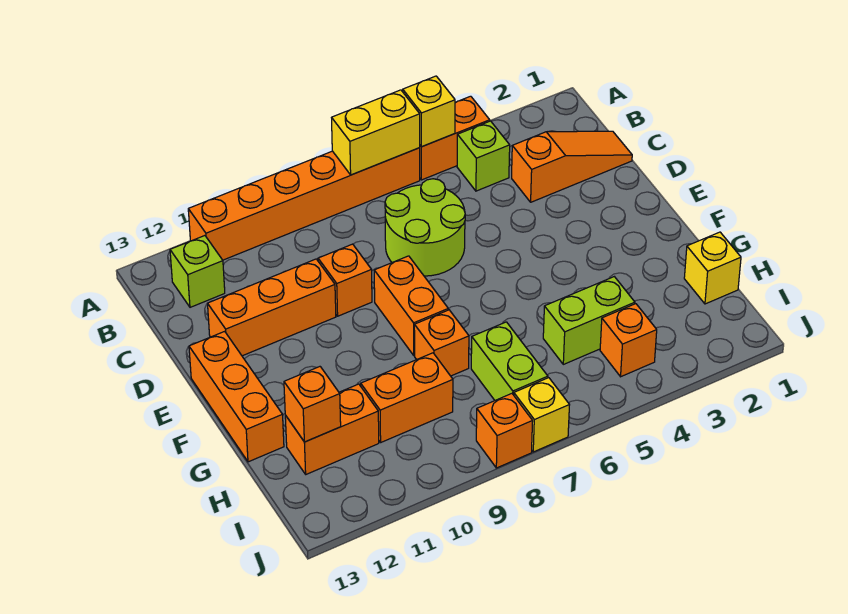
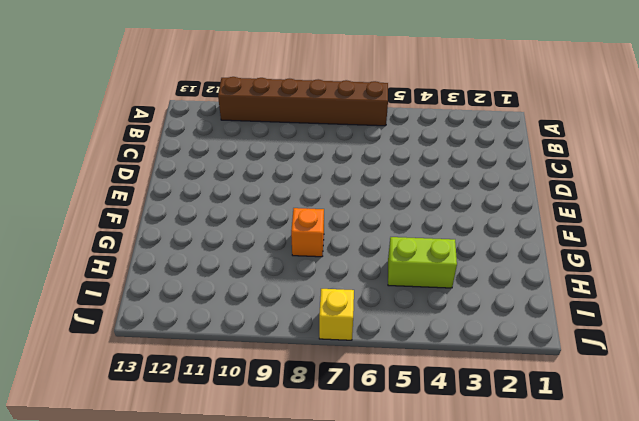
brown brick A6:A11 level 1 -> orange brick A6:A11 level 1
none -> orange brick A4:A5 level 1
none -> lime brick B4 level 1
none -> lime brick B12 level 1

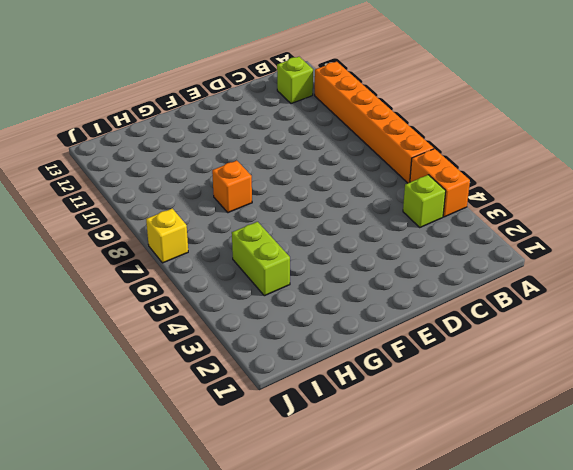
none -> orange slope C1:C3 level 1 top 3
none -> lime round brick C6:D7 level 1
none -> orange brick D9 level 1

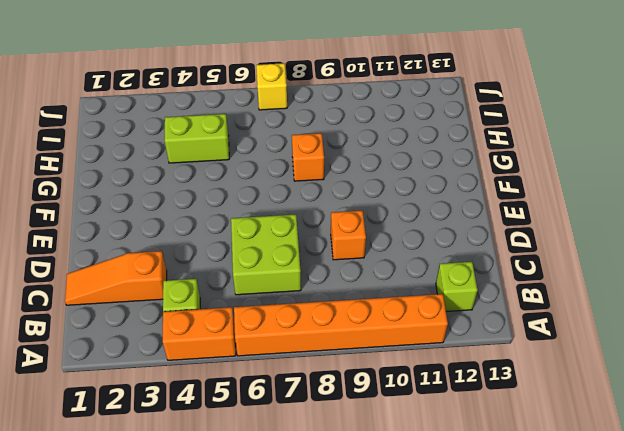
lime brick C6:D7 level 1 -> lime round brick C6:D7 level 1
none -> orange brick D10:D12 level 1
none -> orange brick E8:F8 level 1
none -> orange brick E13:G13 level 1

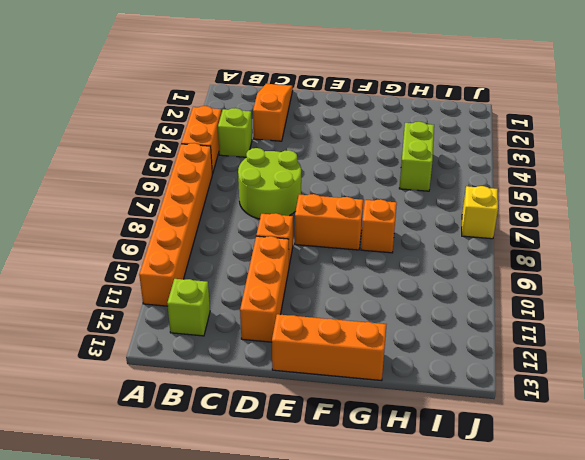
none -> yellow brick H1 level 1
none -> lime brick H7:I7 level 1
none -> orange brick H9:H10 level 1

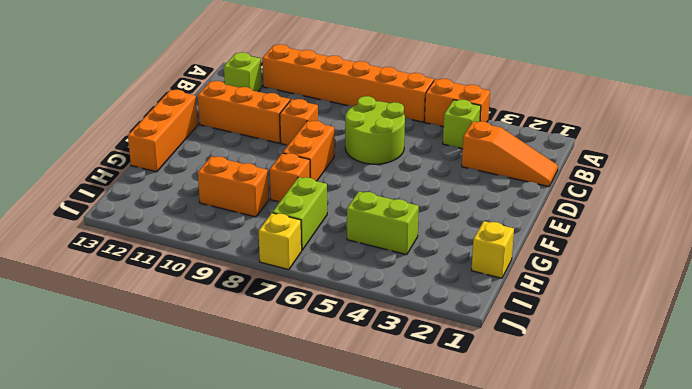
none -> orange brick H11:H12 level 1
none -> orange brick I4 level 1
none -> orange brick J8 level 1

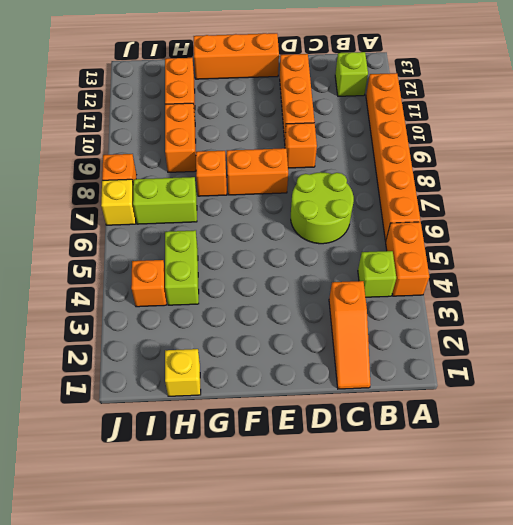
none -> yellow brick A5 level 2
none -> yellow brick A6:A7 level 2
none -> orange brick H12 level 2

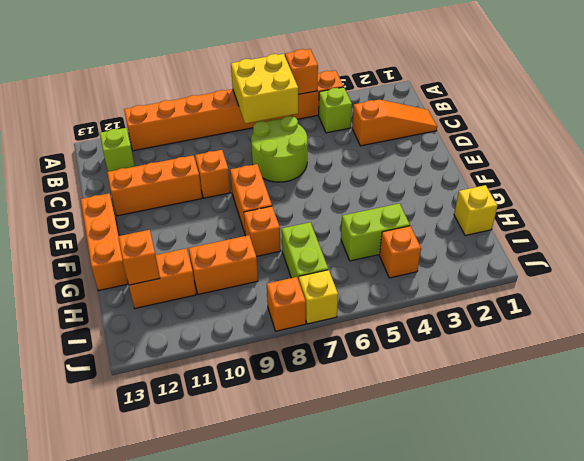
orange brick A5 level 2 -> yellow brick A5 level 2
yellow brick A6:B7 level 2 -> yellow brick A6:A7 level 2

